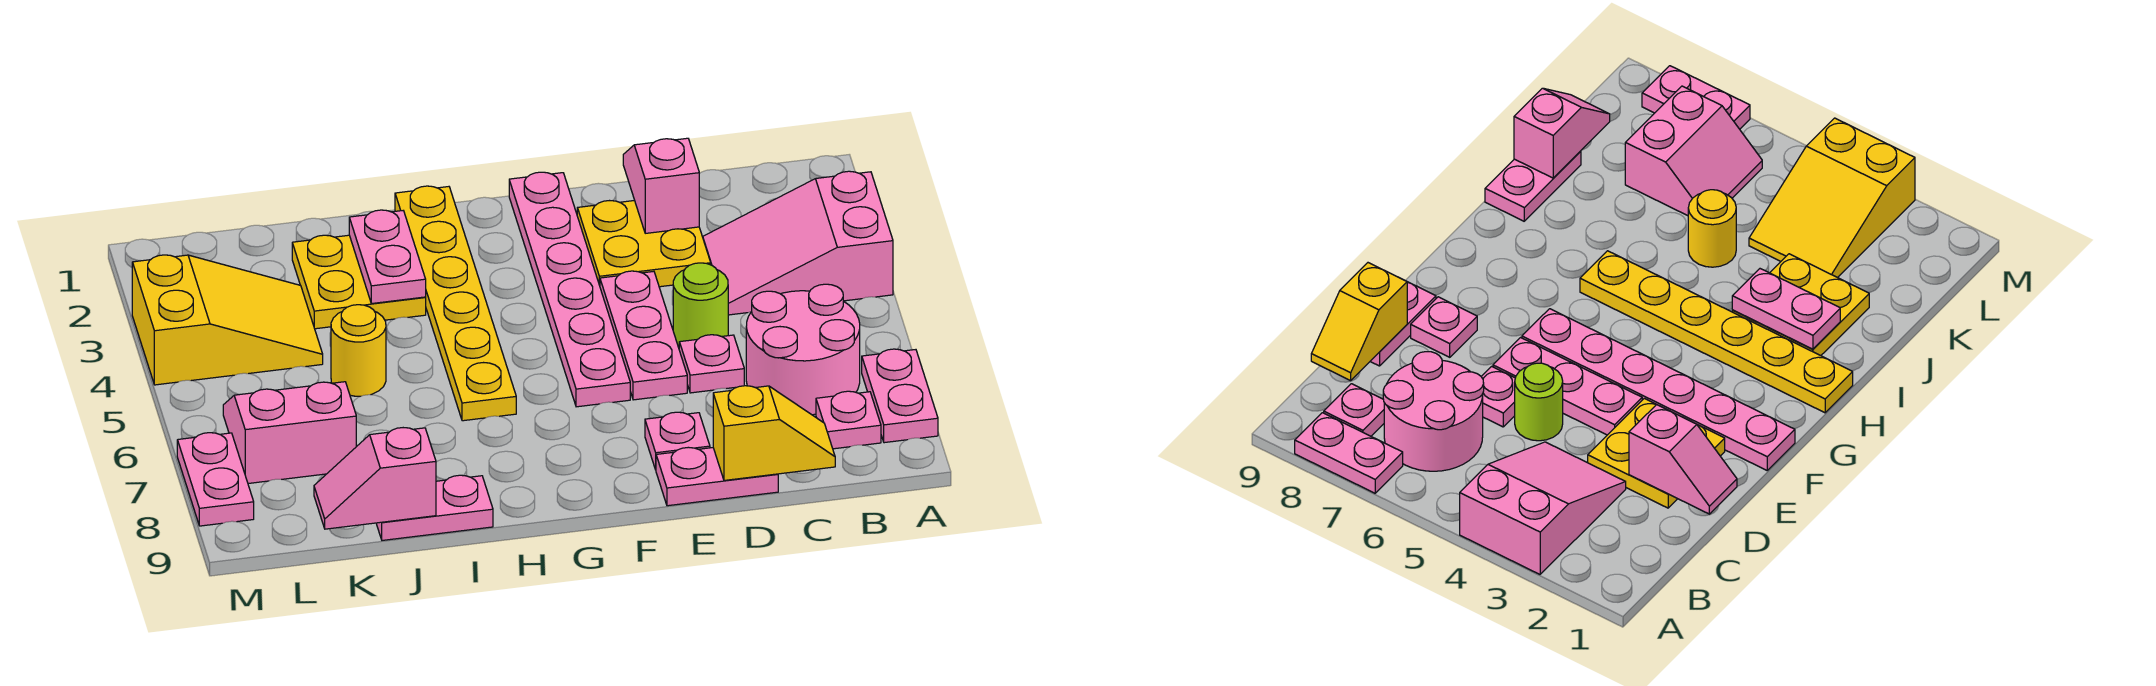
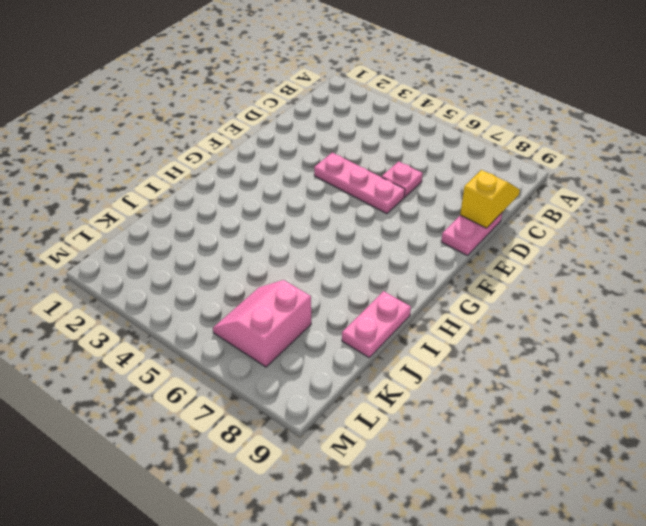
none -> pink slope A3:C4 level 1 top A
none -> pink plate A7:A8 level 1
none -> pink round brick B6:C7 level 1

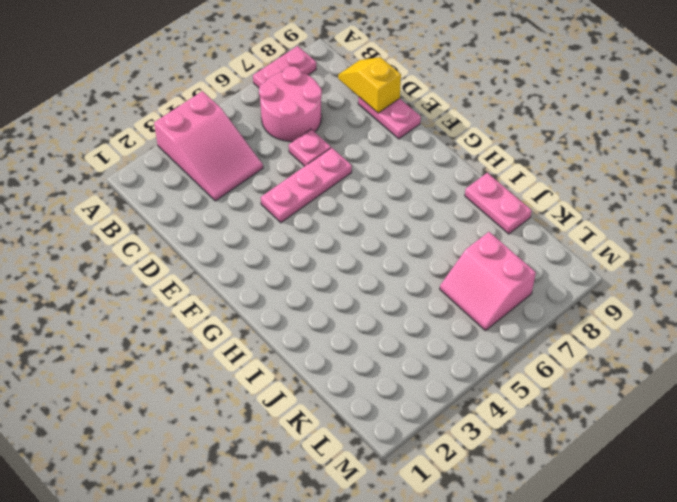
none -> pink plate B8 level 1
none -> yellow plate D2:E3 level 1
none -> lime round brick D5 level 1

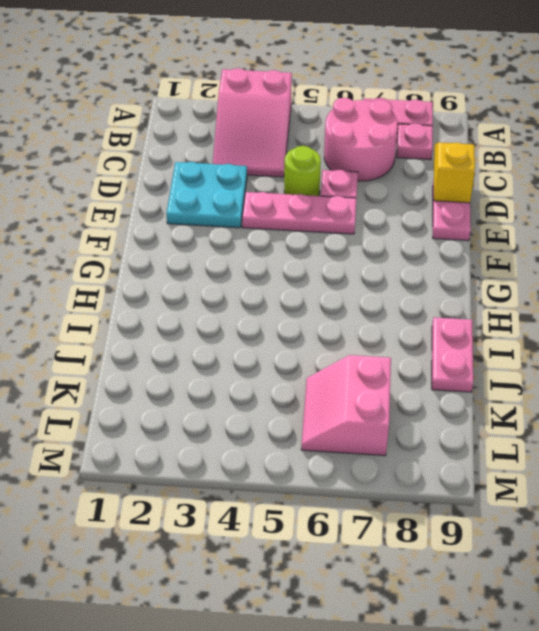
cyan plate D2:E3 level 1 -> yellow plate D2:E3 level 1
none -> pink plate E8 level 1
none -> pink plate F1:F6 level 1
none -> yellow plate H1:H6 level 1

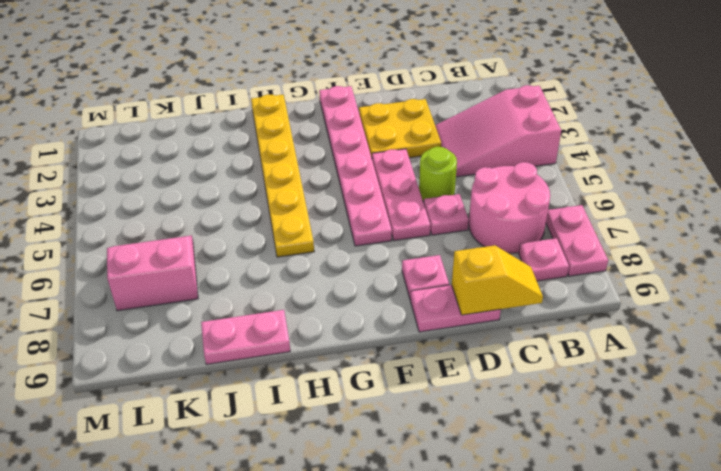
none -> yellow plate I2:J3 level 1
none -> yellow round brick J5 level 1
none -> yellow slope K3:M4 level 1 top M

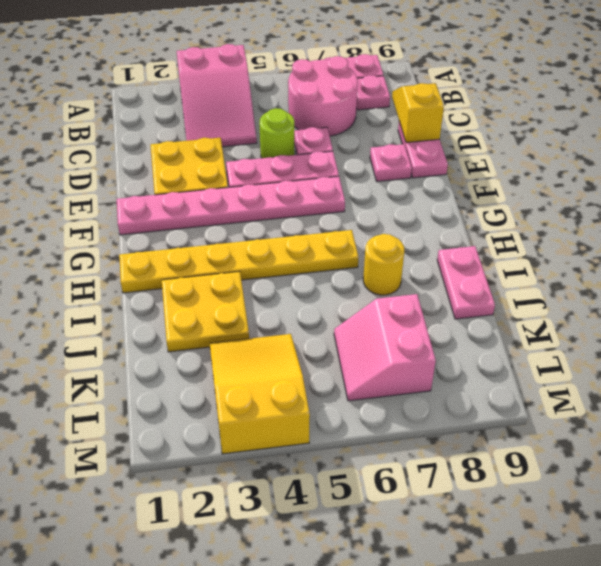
yellow round brick I7 level 1 -> yellow round brick J5 level 1
none -> pink plate M7:M8 level 1
none -> pink slope D1:D2 level 2 top 2
none -> pink plate I2:I3 level 2

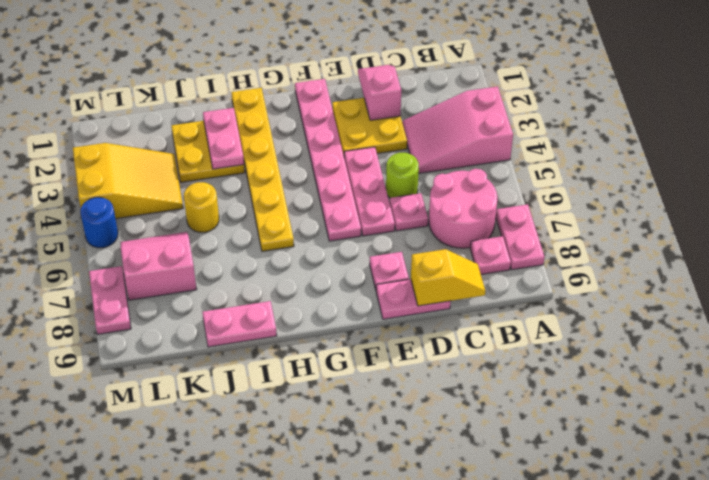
blue round brick M5 level 1 -> none
none -> pink slope J9:K9 level 2 top J

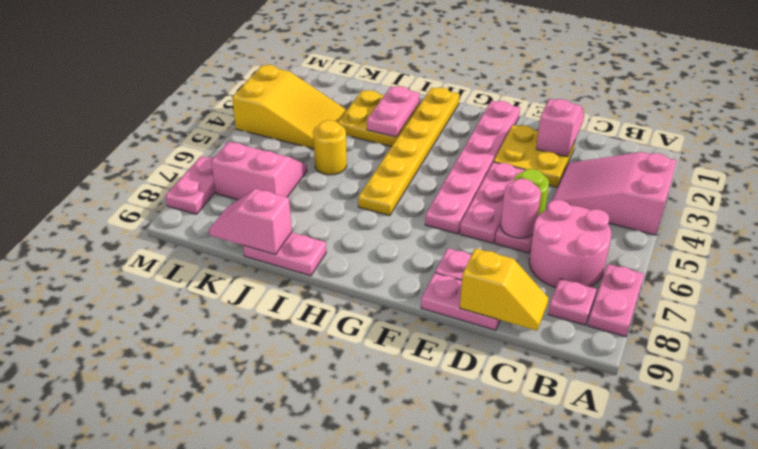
pink round brick D6 level 2 -> none

